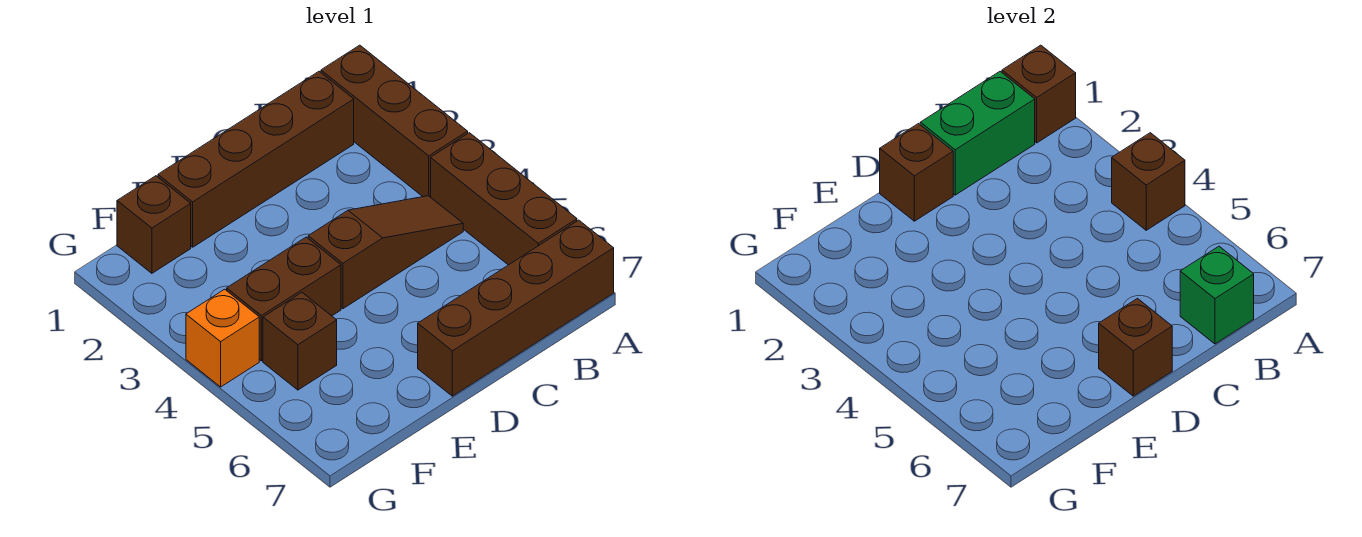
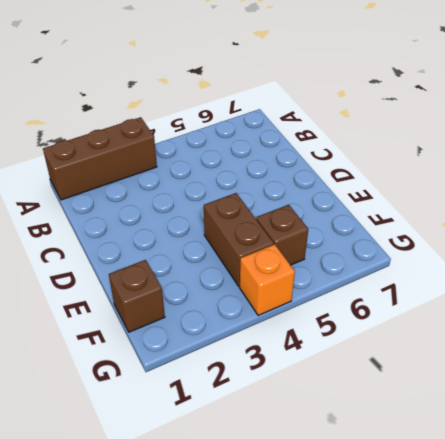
none -> brown brick A4:A6 level 1
none -> brown brick A7:D7 level 1
none -> brown brick B1:E1 level 1

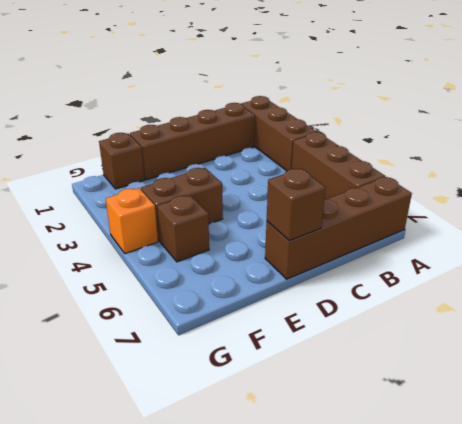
none -> brown slope B4:D4 level 1 top D
none -> brown brick A1 level 2
none -> brown brick A4 level 2

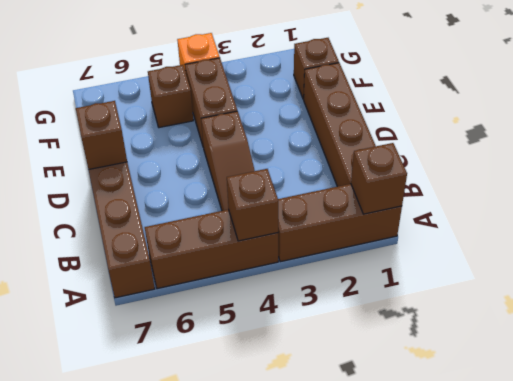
none -> green brick B1:C1 level 2
none -> green brick B7 level 2
none -> brown brick D1 level 2

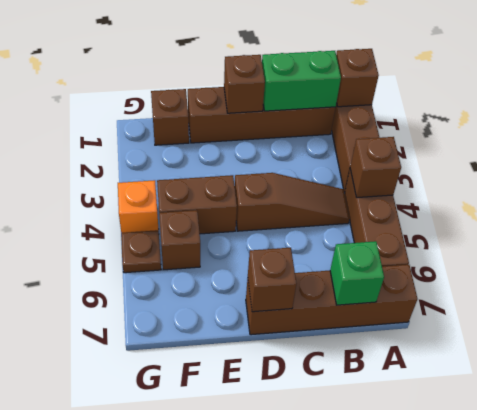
brown plate G5 level 1 -> none

